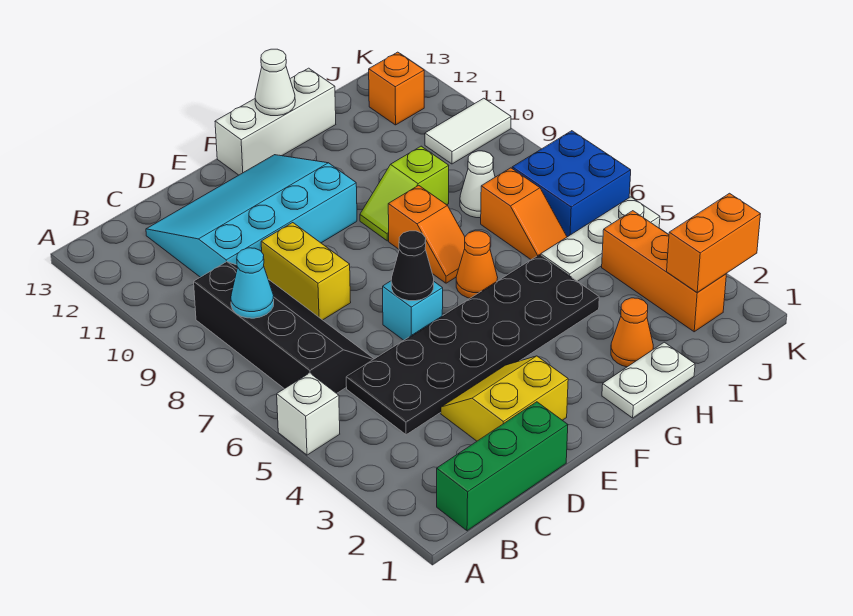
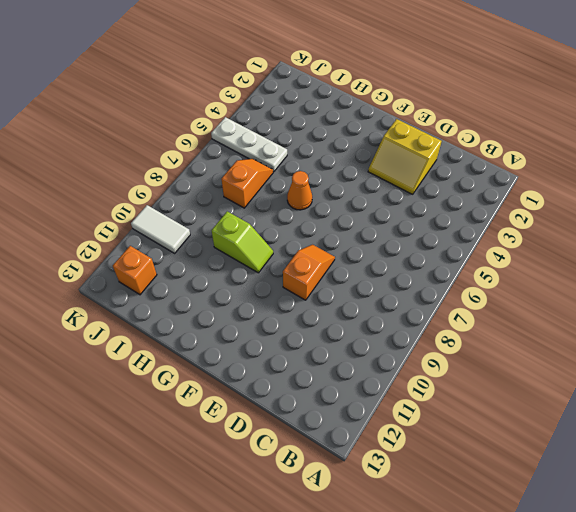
orange slope E8:E9 level 1 top 9 -> orange slope G7:G8 level 1 top 8
none -> white brick A5 level 1
none -> green brick B1:D1 level 1
none -> black slope B6:C9 level 1 top B

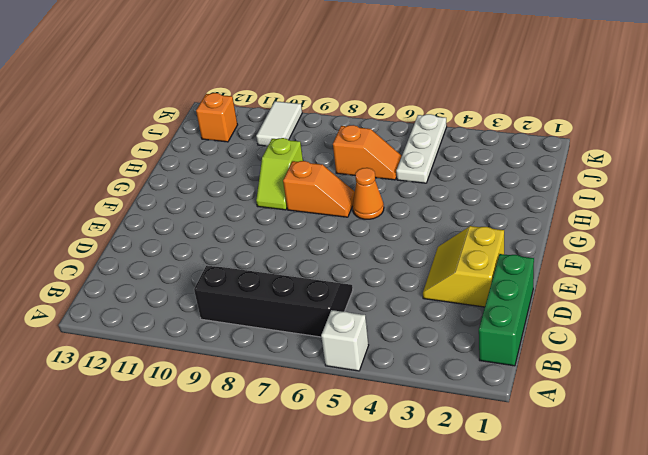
none -> black plate C4:H5 level 1
none -> cyan slope C10:F12 level 1 top 10
none -> yellow brick D8:D9 level 1

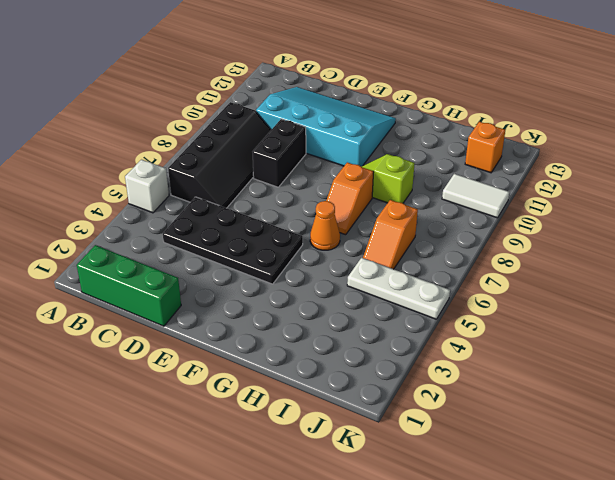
black plate C4:F5 level 1 -> black plate C4:H5 level 1
black brick D8:D9 level 1 -> yellow brick D8:D9 level 1
none -> yellow slope D2:E3 level 1 top 2
none -> cyan brick E6 level 1
none -> white brick F13:H13 level 1

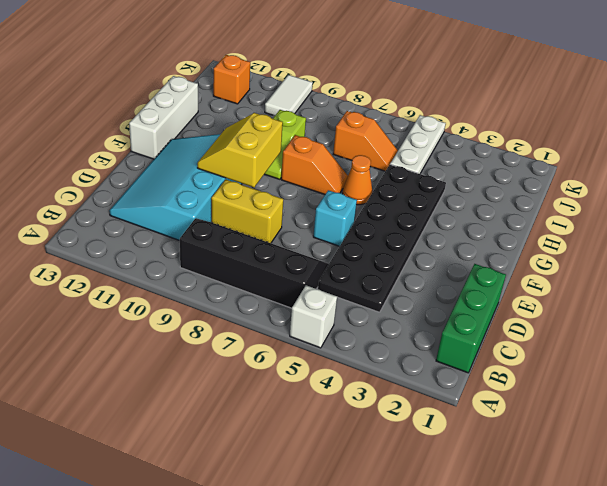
yellow slope E9:F10 level 2 top 9 -> yellow slope D2:E3 level 1 top 2
none -> white plate G1:H1 level 1
none -> orange cone H2 level 1
none -> white cone I8 level 1

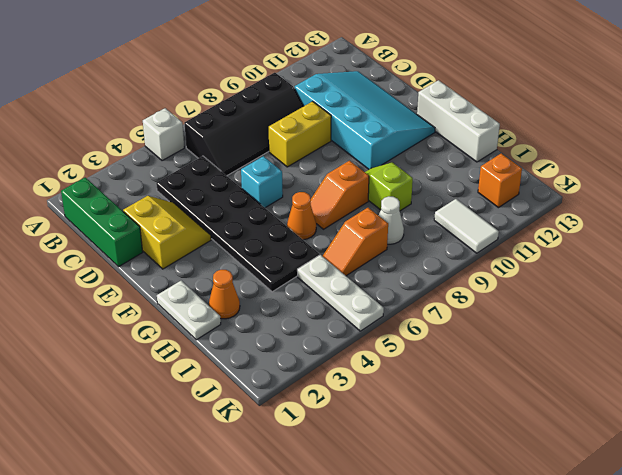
none -> orange brick J2:J4 level 1
none -> blue brick J6:K7 level 1
none -> cyan cone B8 level 2

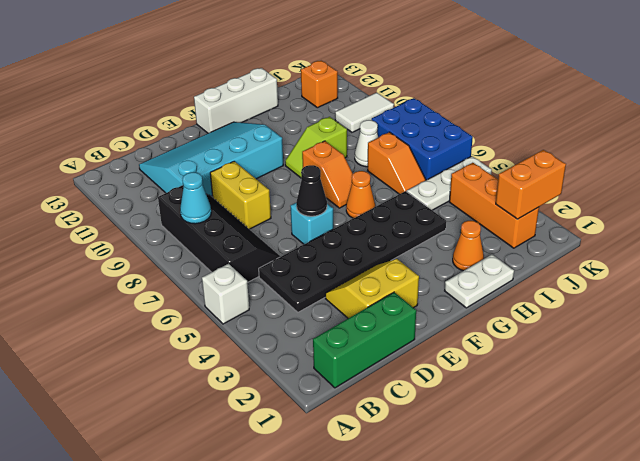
blue brick J6:K8 level 1 -> blue brick J6:K7 level 1
none -> white cone G13 level 2

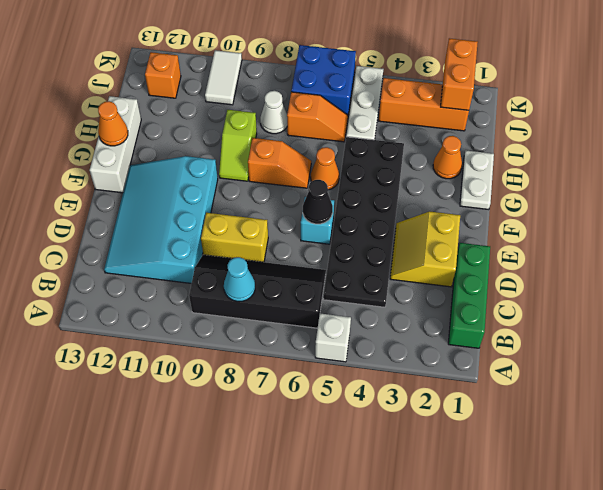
orange cone G13 level 2 -> white cone G13 level 2

